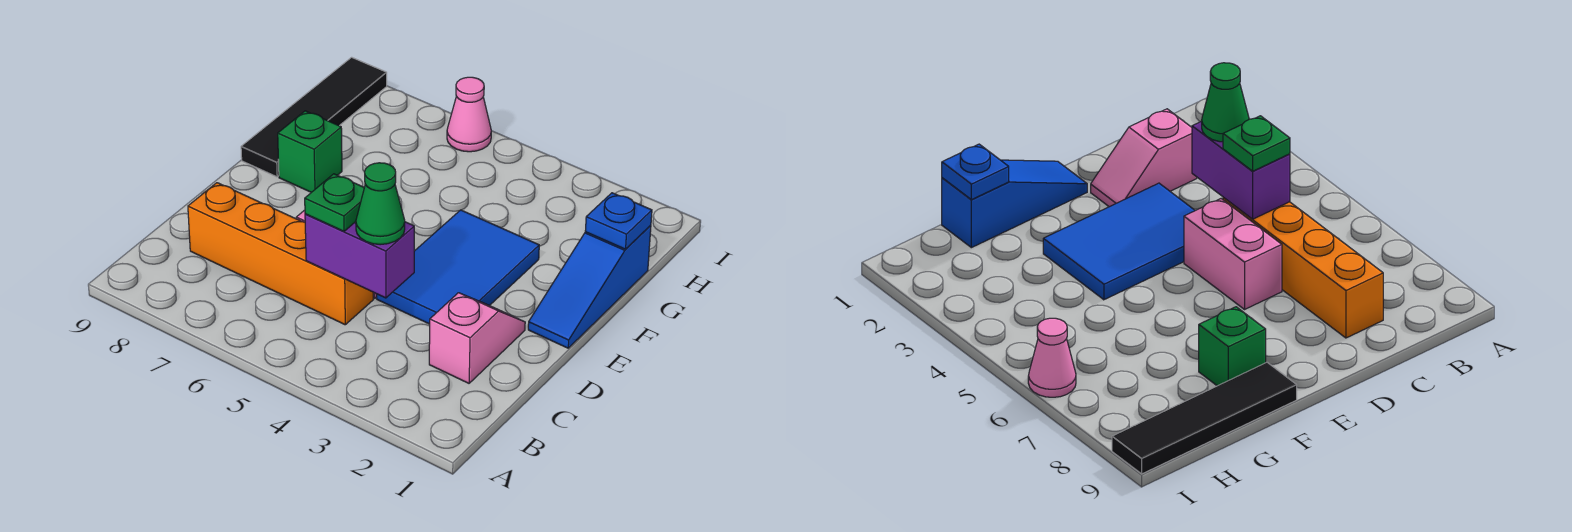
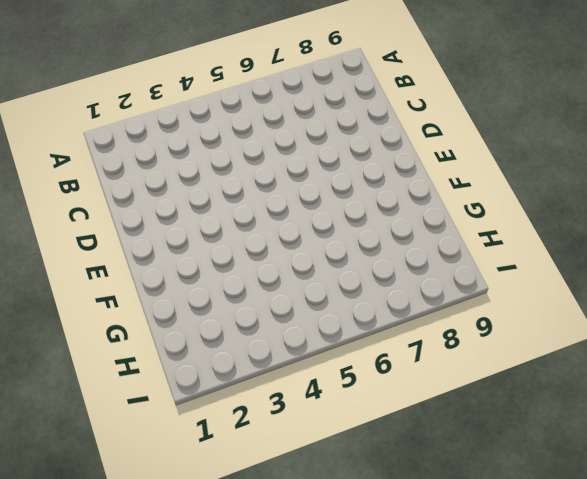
none -> pink slope C2:D2 level 1 top C
none -> orange brick C5:C8 level 1
none -> blue tile D3:F4 level 1

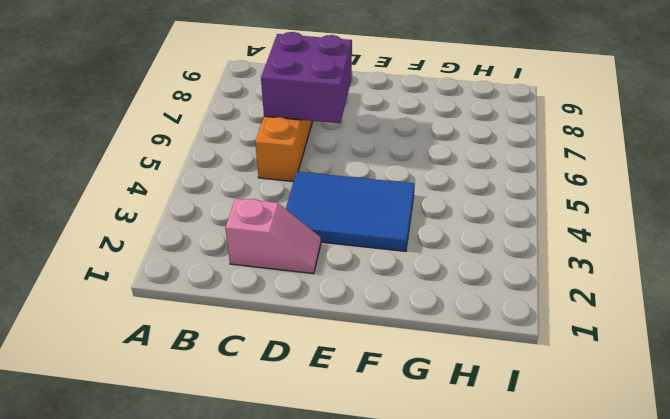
purple brick C6:D7 level 2 -> none
none -> pink brick D5:D6 level 1
none -> blue slope E1:G1 level 1 top G
none -> green brick F8 level 1

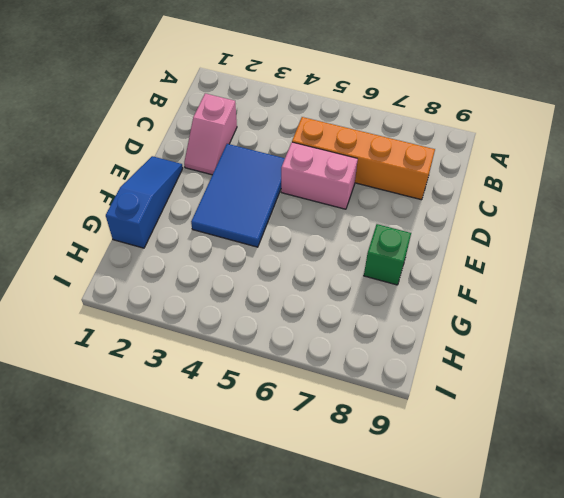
none -> black tile F9:I9 level 1
none -> pink cone I6 level 1
none -> purple brick C4:C5 level 2

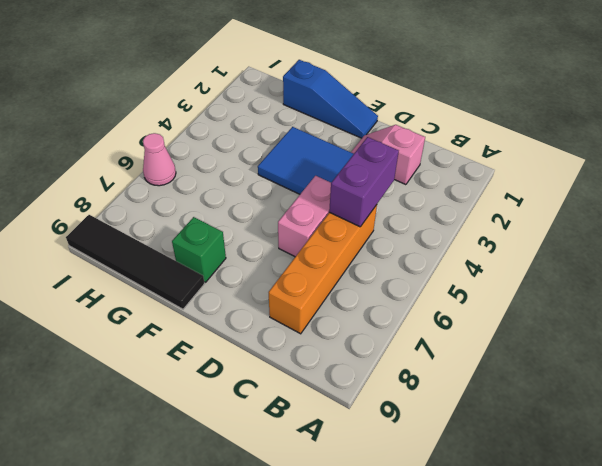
none -> blue plate G1 level 2
none -> green cone C4 level 3
none -> green plate C5 level 3

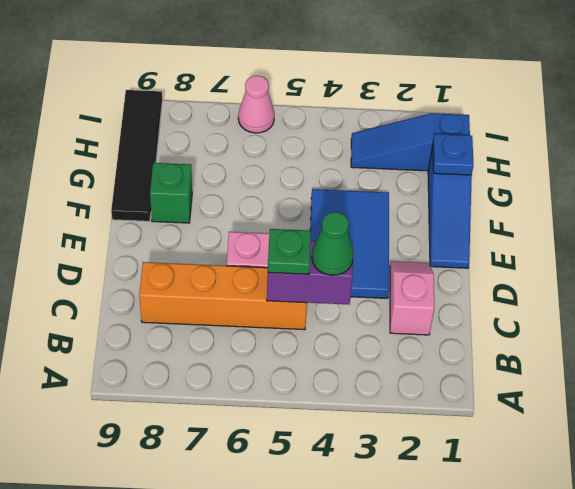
blue slope H1:H3 level 1 top 1 -> none

